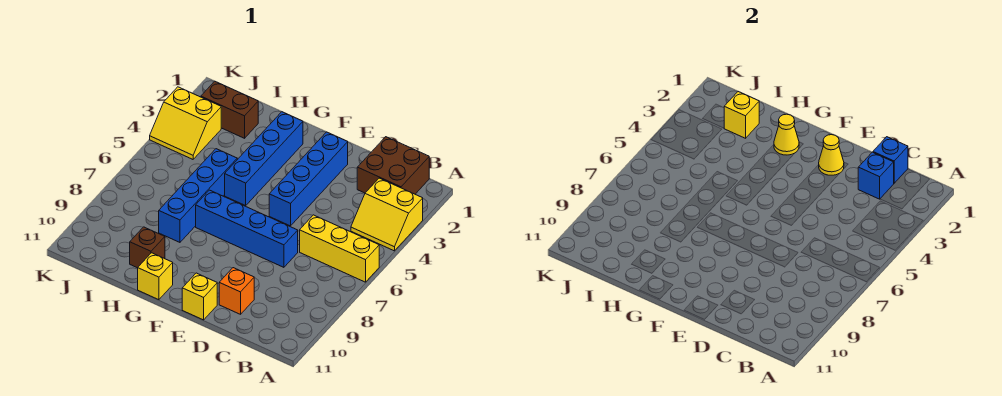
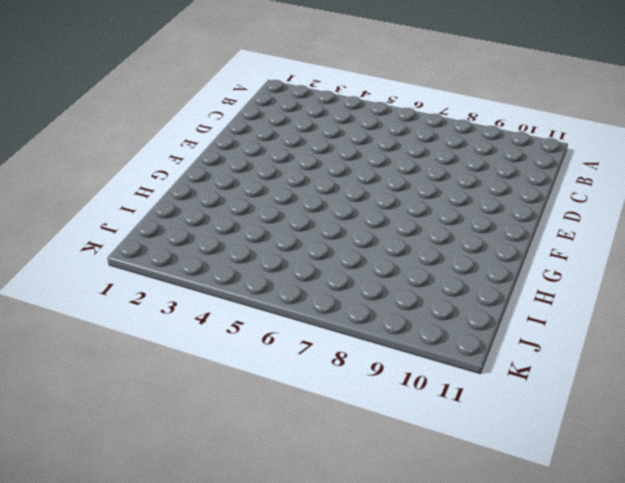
none -> yellow slope A3:B4 level 1 top 3
none -> yellow brick A6:C6 level 1
none -> brown brick B1:C2 level 1

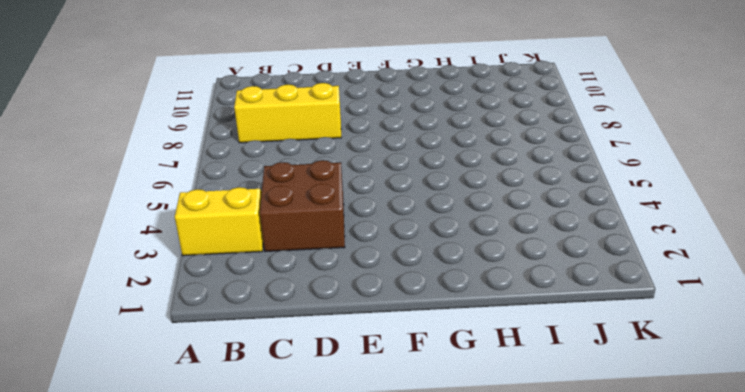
yellow brick B8:D8 level 1 -> yellow brick A6:C6 level 1
brown brick C3:D4 level 1 -> brown brick B1:C2 level 1
none -> blue brick D7:G7 level 1
none -> orange brick D10 level 1
none -> blue brick E2:E5 level 1

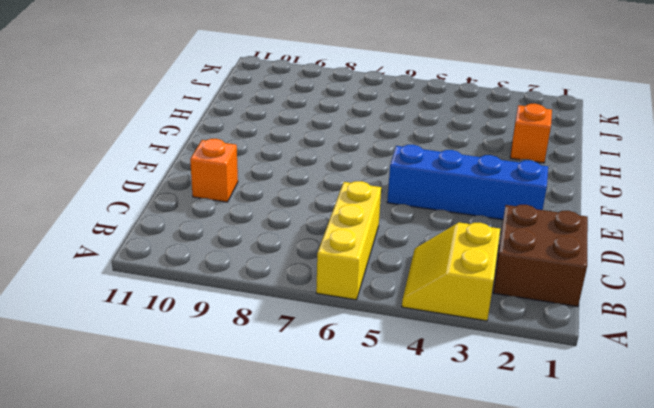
orange brick H2 level 1 -> none
none -> blue brick D7:G7 level 1
none -> yellow brick E11 level 1
none -> blue brick G2:G5 level 1

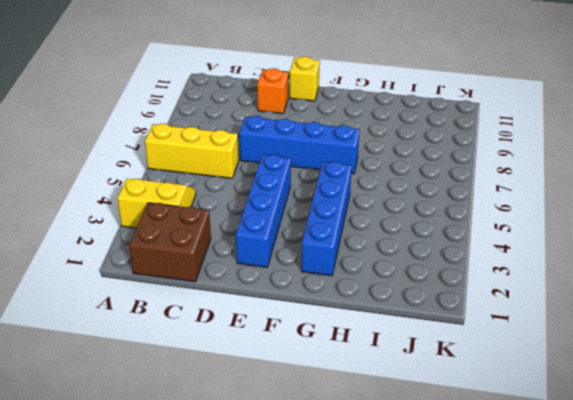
none -> yellow brick G11 level 1
none -> blue brick H5:H8 level 1
none -> brown brick H10 level 1

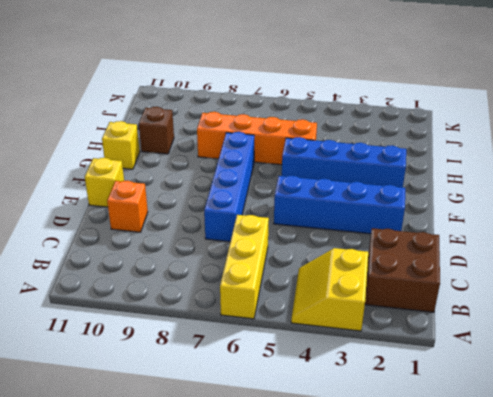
orange brick H5:H8 level 1 -> blue brick H5:H8 level 1
none -> brown brick I2:J2 level 1
none -> yellow slope J3:K4 level 1 top 3
none -> blue brick C1 level 2

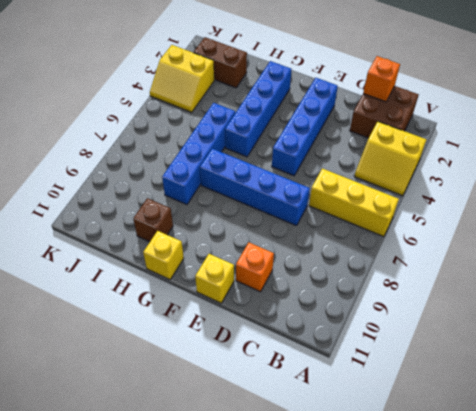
orange brick C1 level 2 -> blue brick C1 level 2
none -> blue brick C2 level 2
none -> yellow cone E2 level 2
none -> yellow cone G2 level 2

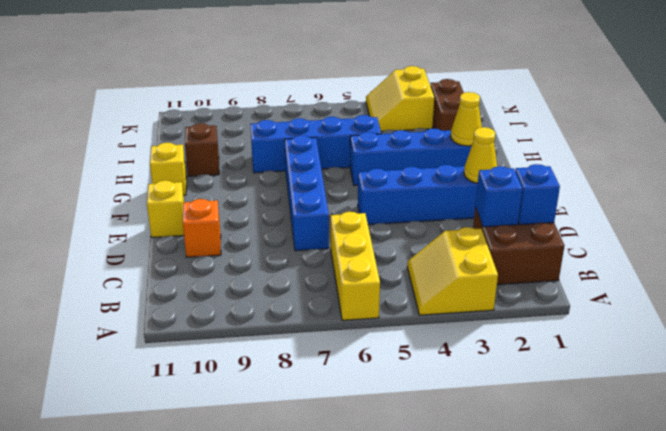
none -> yellow brick I2 level 2

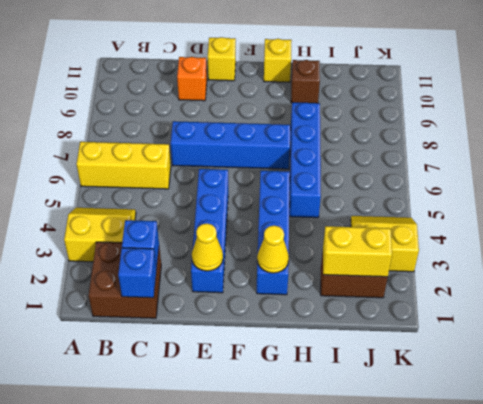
yellow brick I2:J2 level 2 -> yellow brick I2 level 2

